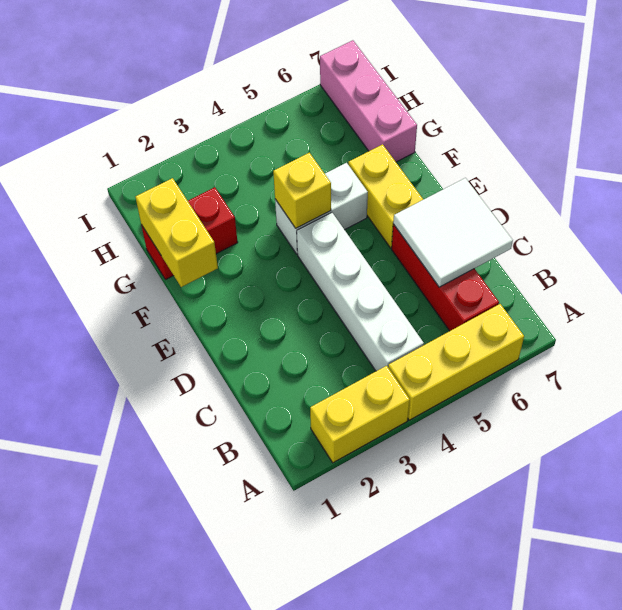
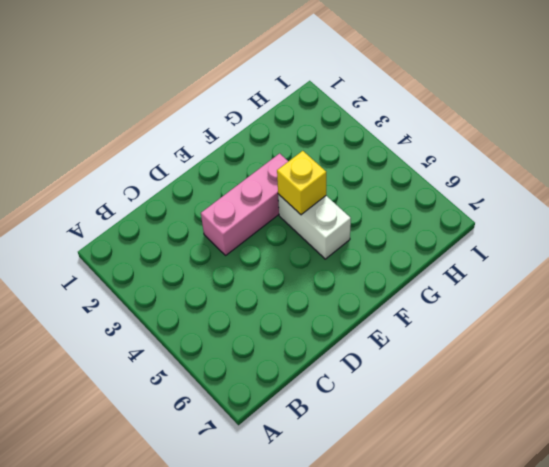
pink brick D3:F3 level 1 -> pink brick G7:I7 level 1
none -> yellow brick A2:A3 level 1
none -> yellow brick A4:A6 level 1

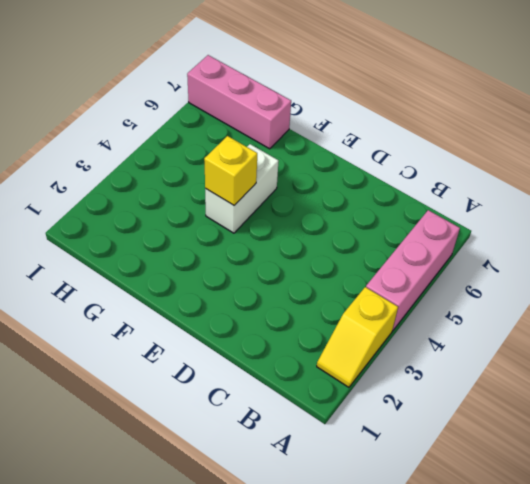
yellow slope A2:A3 level 1 top 3 -> yellow brick A2:A3 level 1
pink brick A4:A6 level 1 -> yellow brick A4:A6 level 1
none -> white brick B4:E4 level 1
none -> red brick B6:D6 level 1

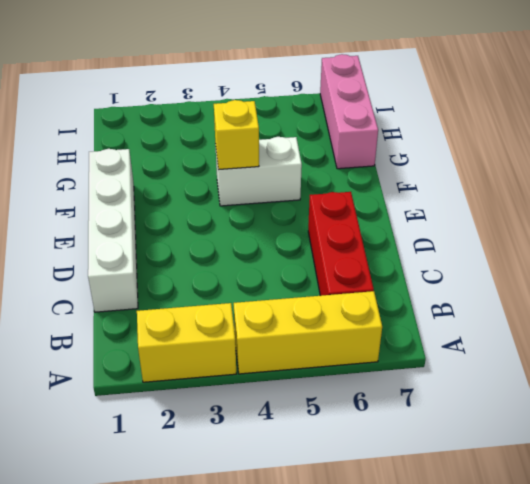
white brick C1:F1 level 1 -> white brick B4:E4 level 1
none -> yellow brick E6:F6 level 1
none -> red brick G1:G2 level 1

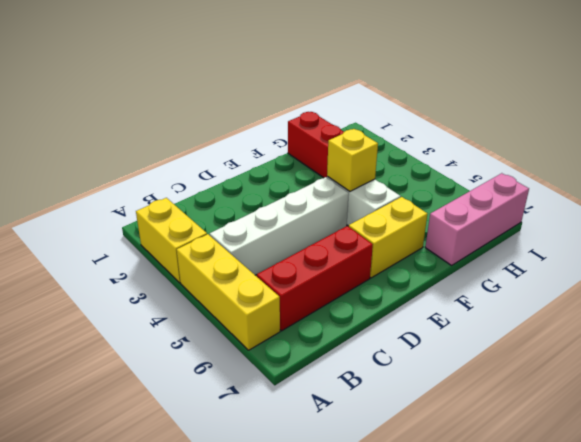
none -> white tile C6:D7 level 2
none -> yellow brick F1:G1 level 2

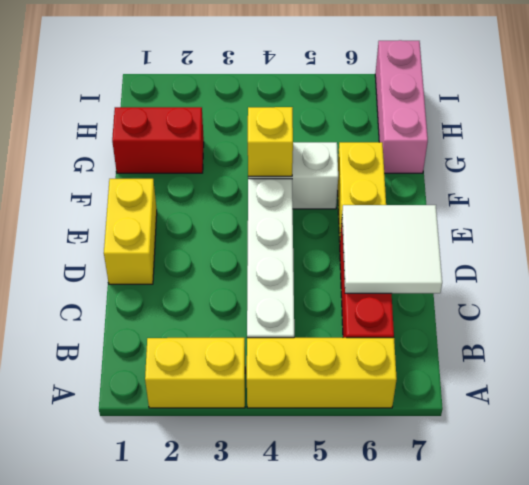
yellow brick D1:E1 level 1 -> yellow brick F1:G1 level 2

